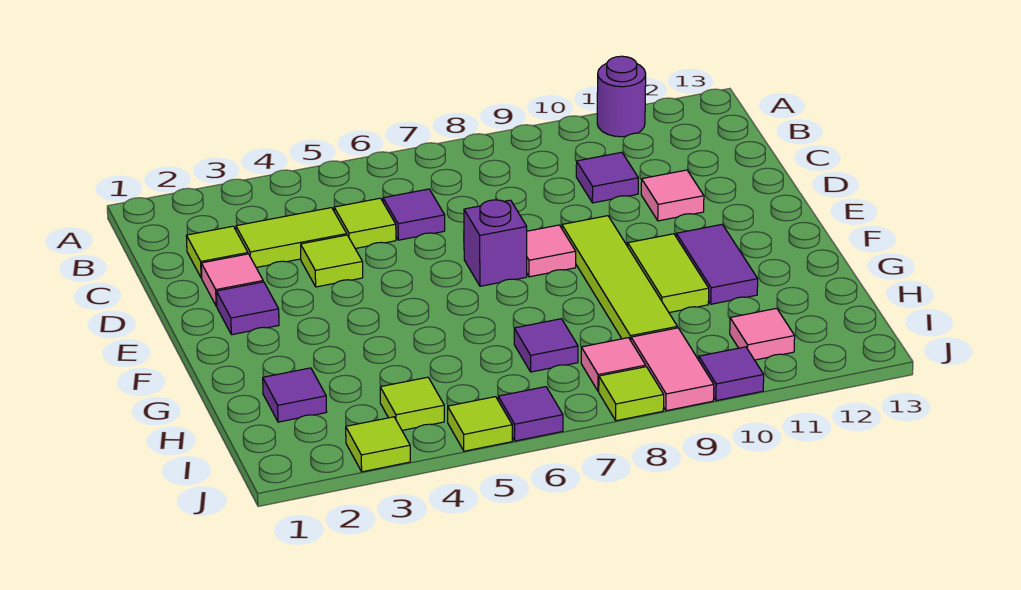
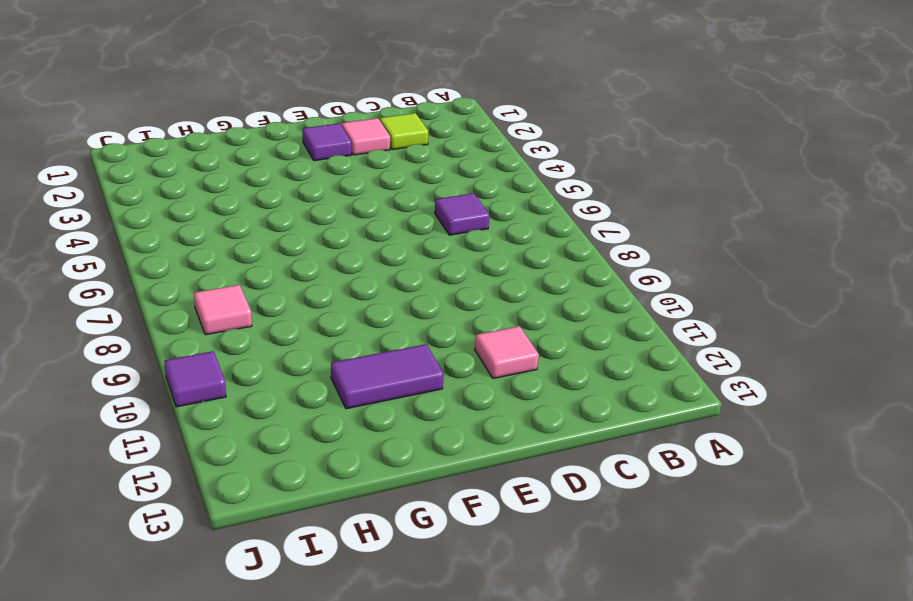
none -> purple round brick A11 level 1
none -> lime tile C3:C4 level 1
none -> lime tile C5 level 1

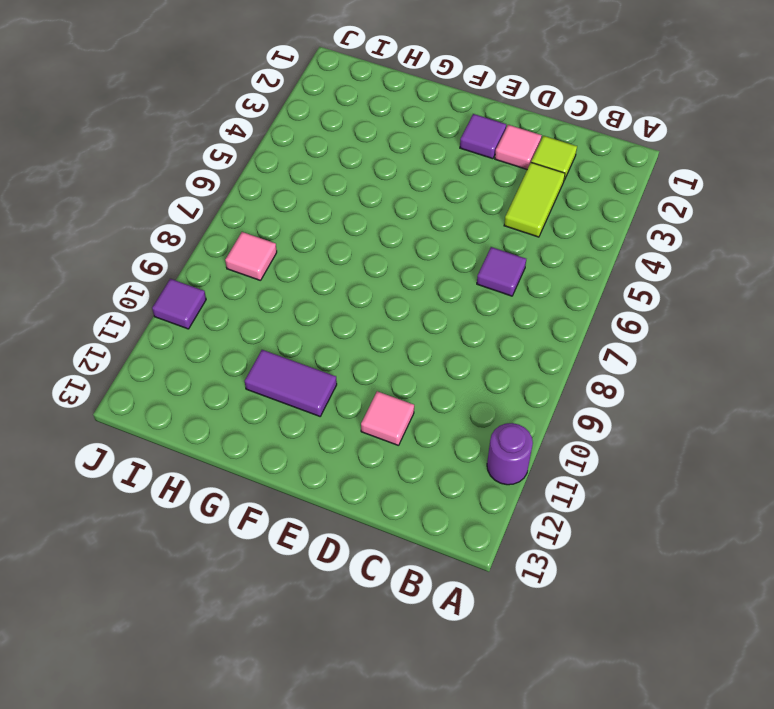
none -> lime tile C5 level 1
none -> purple tile C10 level 1
none -> lime tile D4 level 1

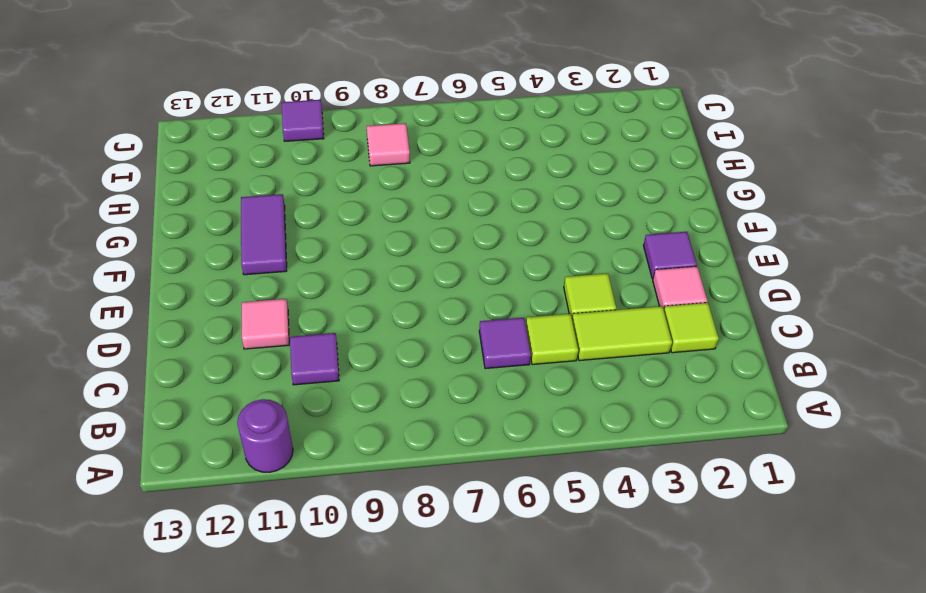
none -> purple brick E7 level 1
none -> pink tile E8 level 1
none -> lime tile E9:H9 level 1

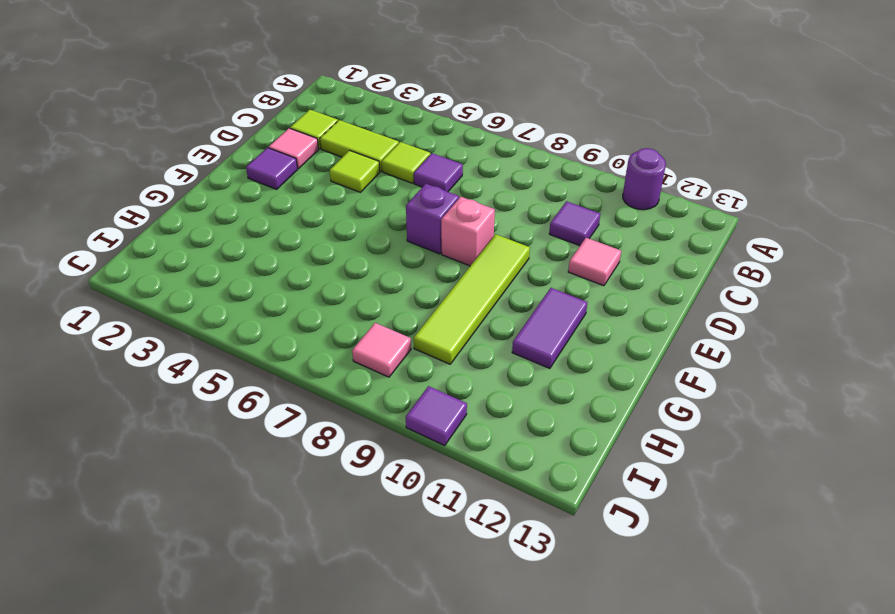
pink brick E8 level 1 -> pink tile E8 level 1
none -> lime tile F10:G10 level 1
none -> purple tile H2 level 1
none -> purple tile H7 level 1

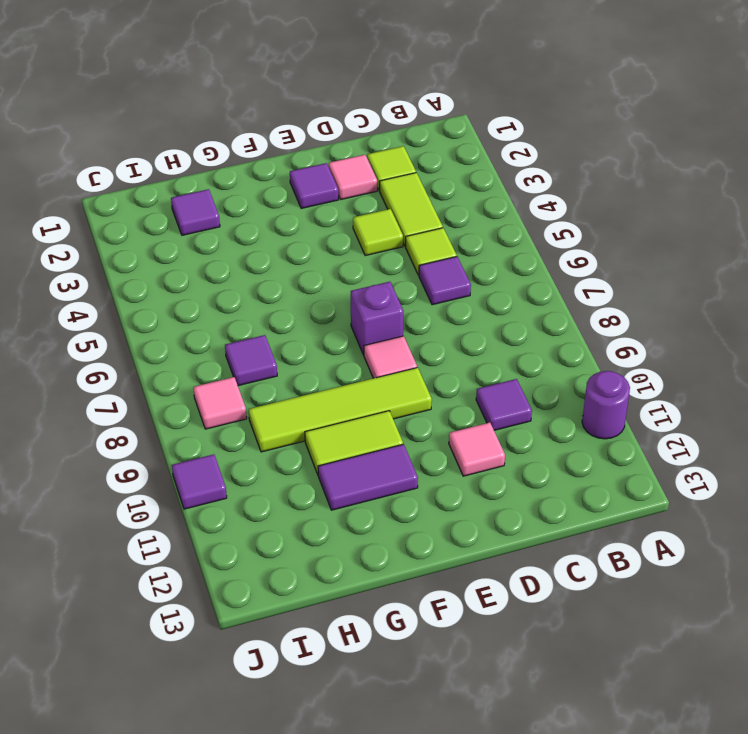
none -> lime tile I4 level 1
none -> pink tile I9:J9 level 1
none -> pink tile I11 level 1

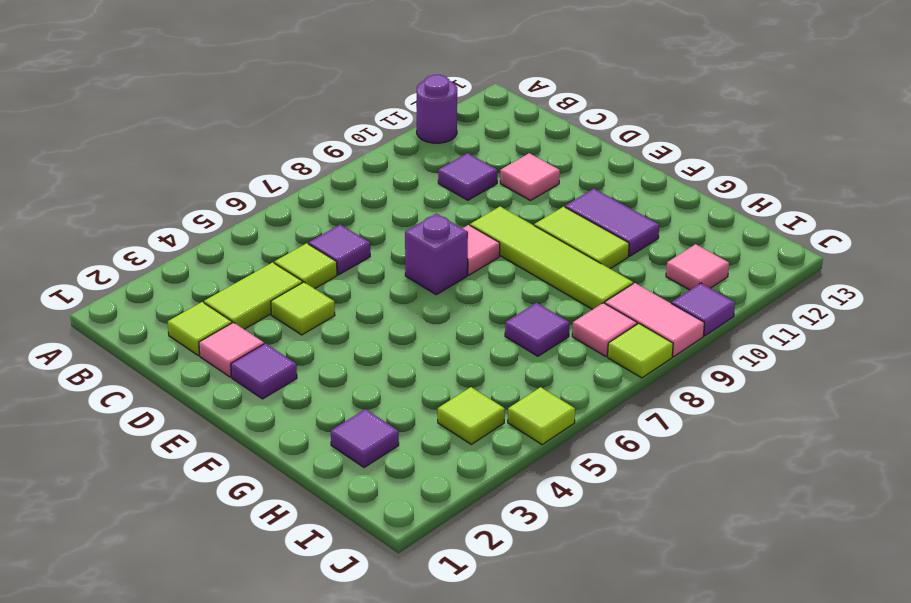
none -> lime tile J3 level 1
none -> purple tile J6 level 1

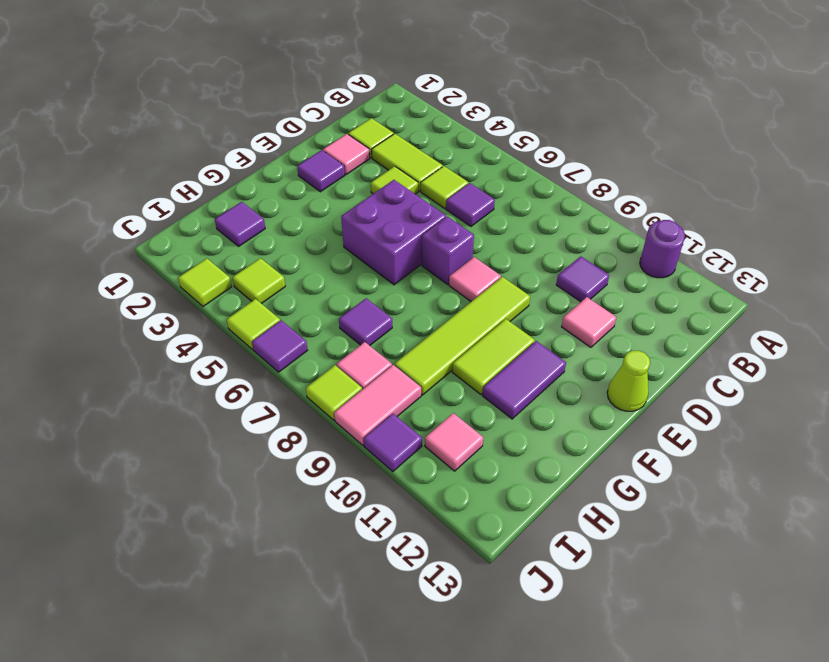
purple brick E5:F6 level 1 -> none
lime cone E13 level 1 -> none

